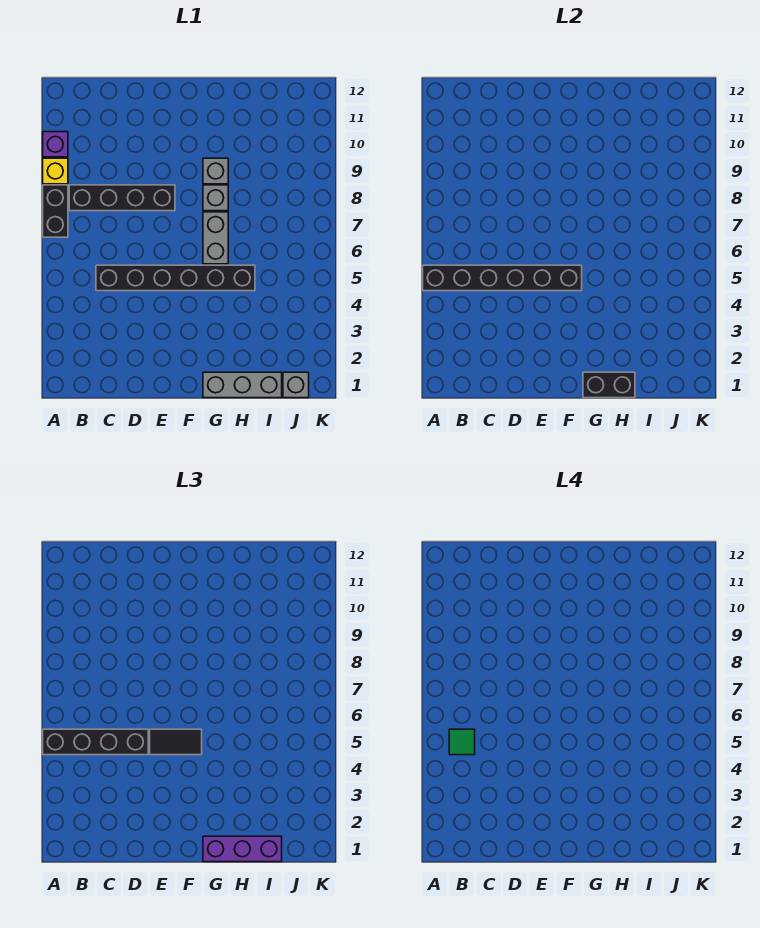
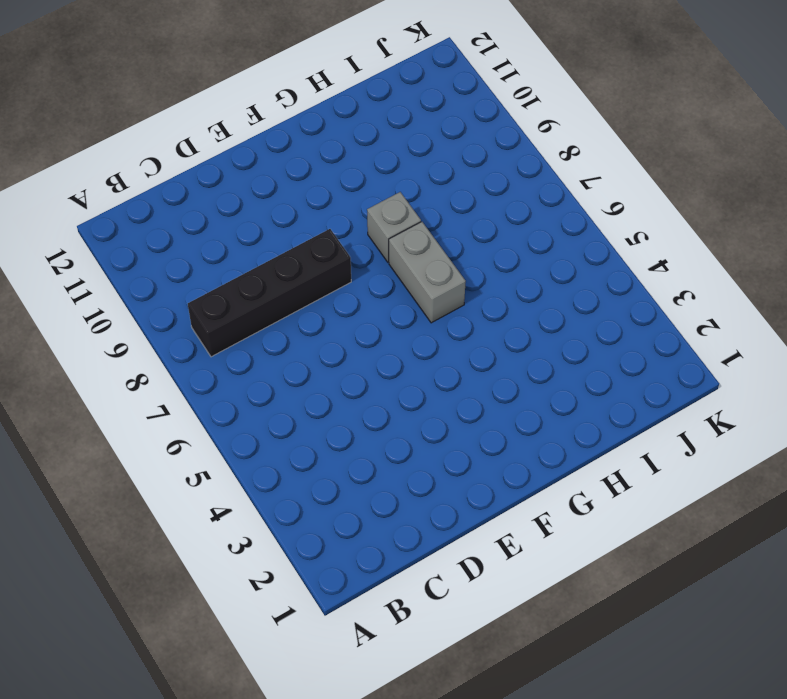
none -> black brick A7:A8 level 1
none -> yellow brick A9 level 1
none -> purple brick A10 level 1

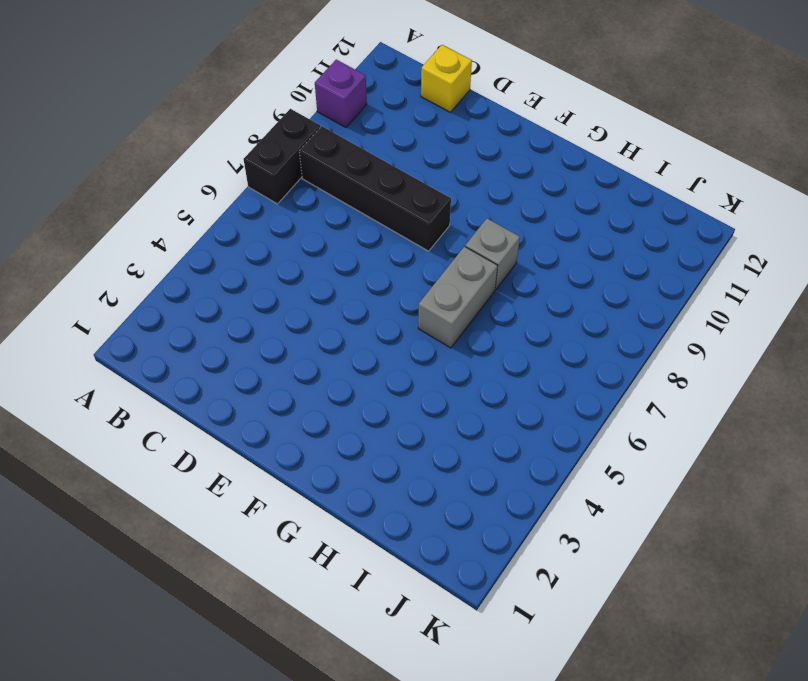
yellow brick C12 level 1 -> yellow brick A9 level 1
none -> black brick C5:H5 level 1
none -> grey brick G1:I1 level 1
none -> grey brick G9 level 1

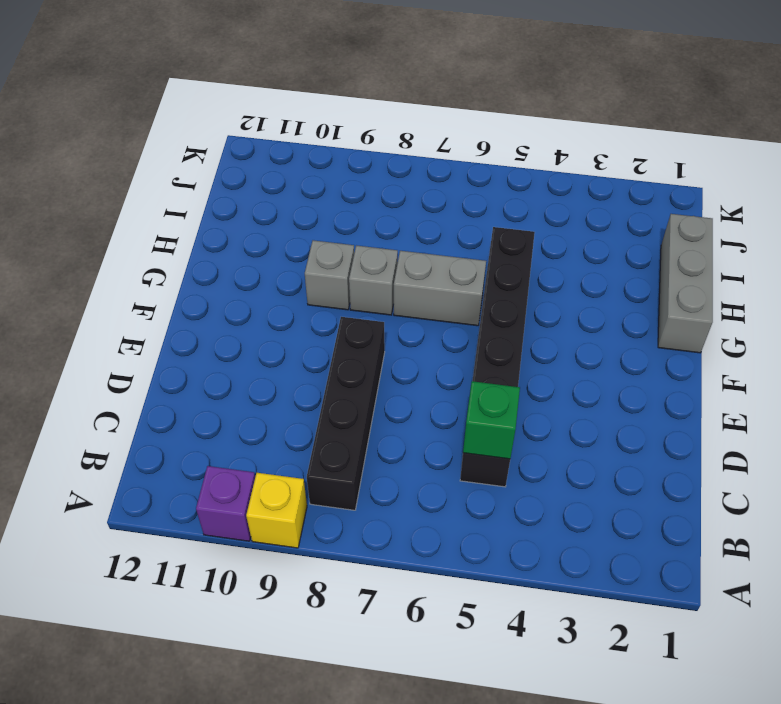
green brick C5 level 2 -> black brick A5:F5 level 2
none -> black brick A7:A8 level 1
none -> grey brick J1 level 1
none -> black brick G1:H1 level 2

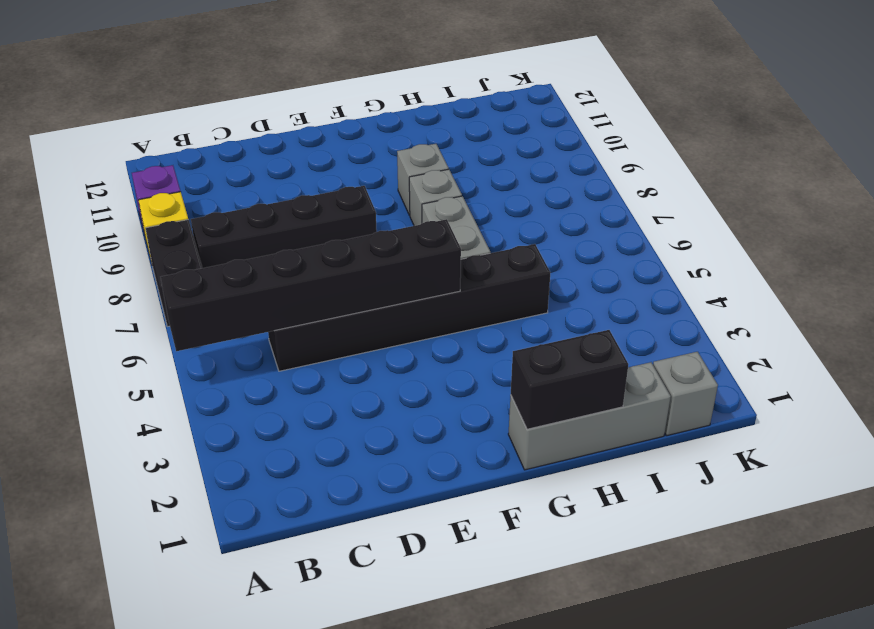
none -> black brick A5:D5 level 3
none -> black tile E5:F5 level 3
none -> purple brick G1:I1 level 3

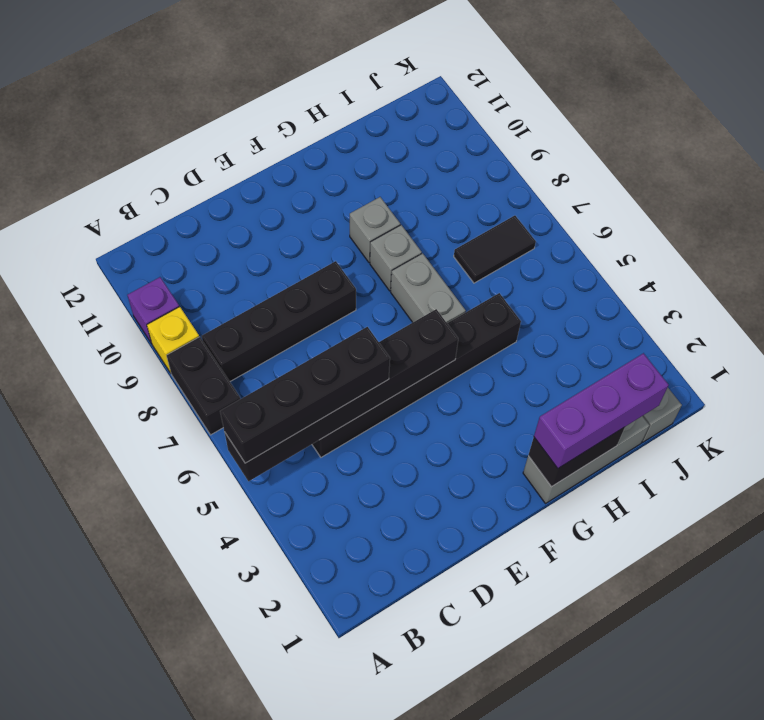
black tile I7:J7 level 1 -> black tile E5:F5 level 3
none -> green tile B5 level 4

